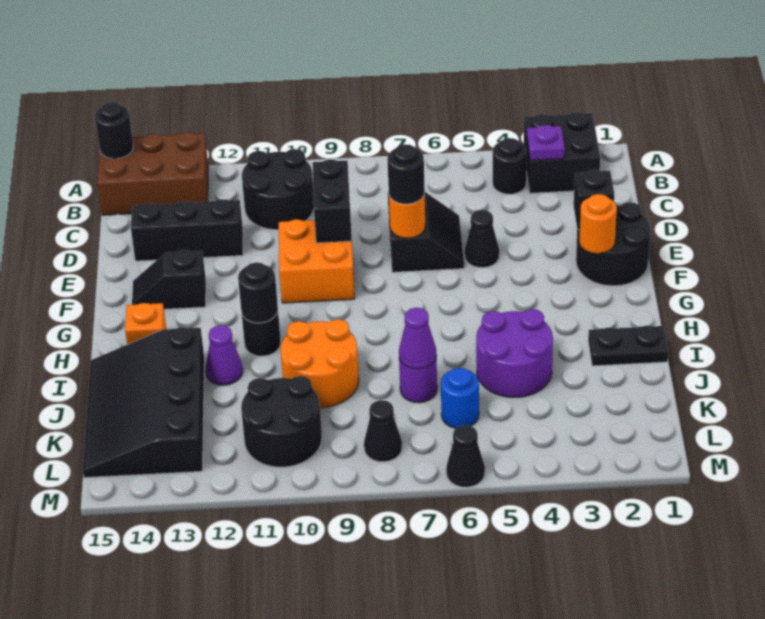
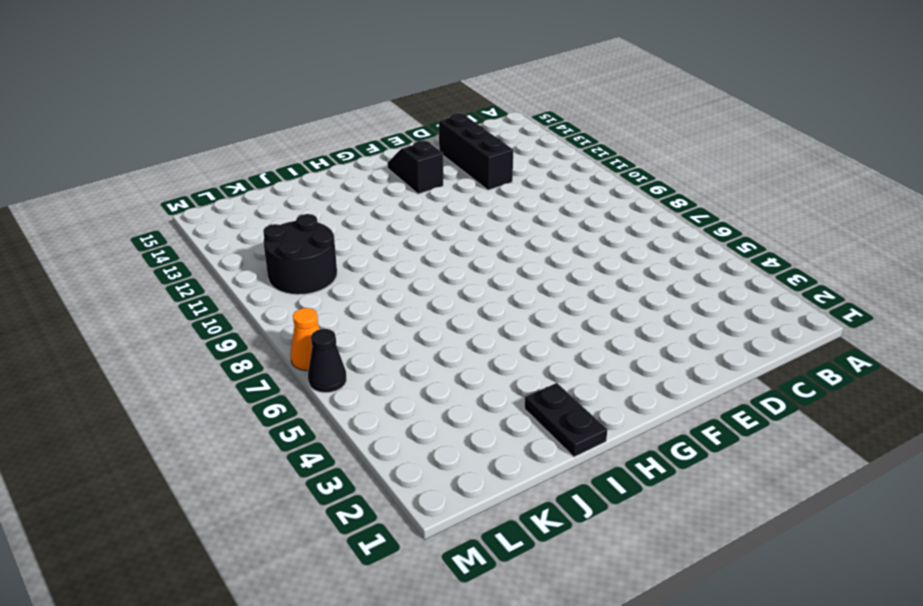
orange cone M7 level 1 -> none
none -> black brick A2:B3 level 1
none -> brown brick A13:B15 level 1
none -> black round brick B4 level 1
none -> black round brick B10:C11 level 1

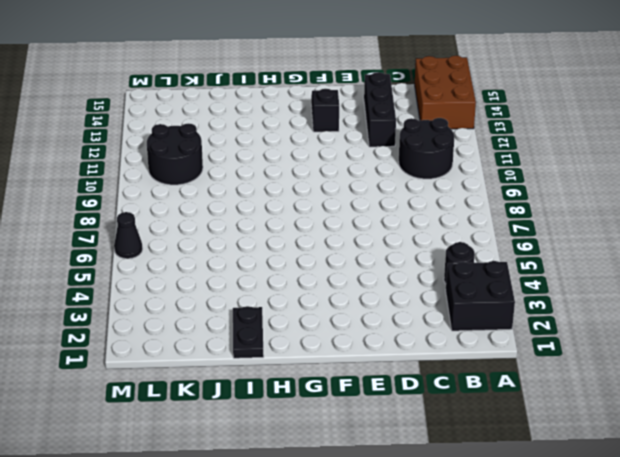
none -> black slope D6:E7 level 1 top 7
none -> black round brick E1:F2 level 1
none -> black cone E5 level 1
none -> orange brick E9:F10 level 1

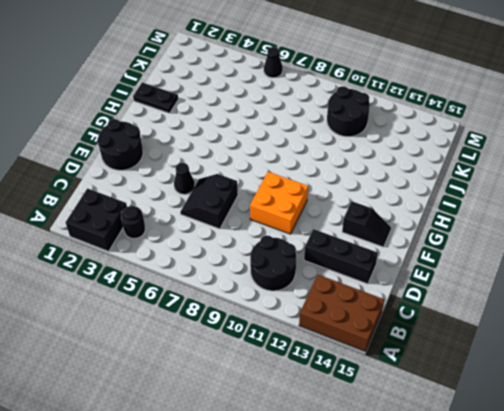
none -> black round brick H11 level 1
none -> orange brick H14 level 1
none -> purple round brick I4:J5 level 1
none -> orange round brick I9:J10 level 1

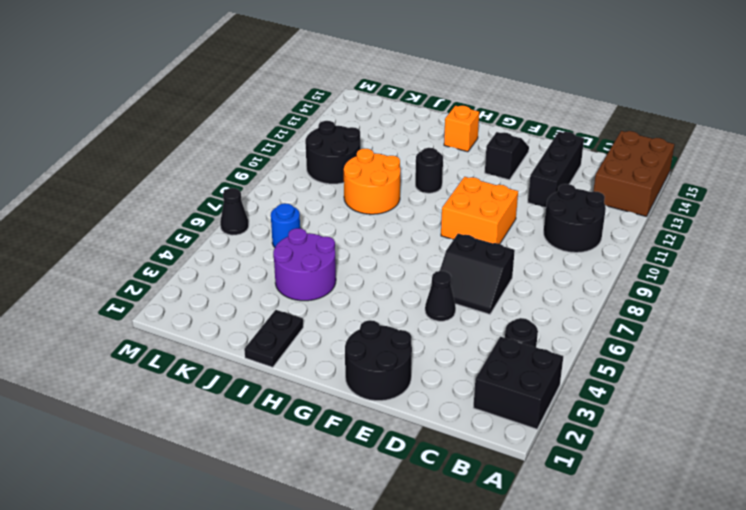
none -> purple cone I12 level 1
none -> black slope I13:L15 level 1 top 13
none -> purple round brick J7 level 1
none -> black cone L8 level 1

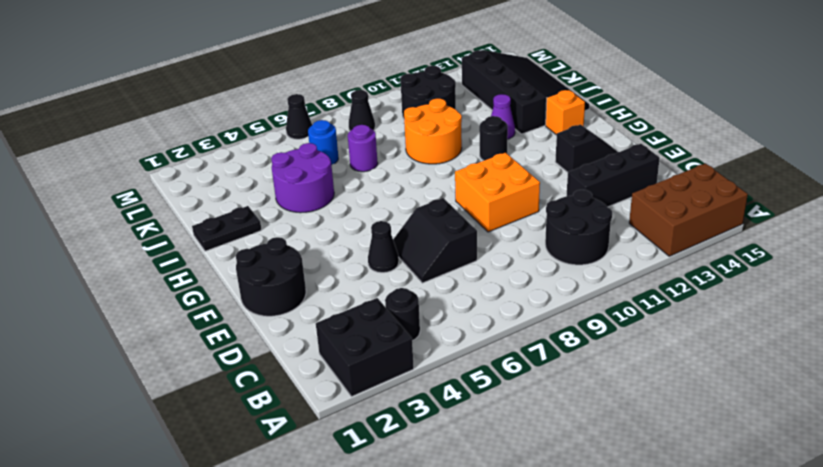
none -> black round brick A15 level 2
none -> purple plate B3 level 2
none -> black brick D9:E9 level 2
none -> black brick E2 level 2

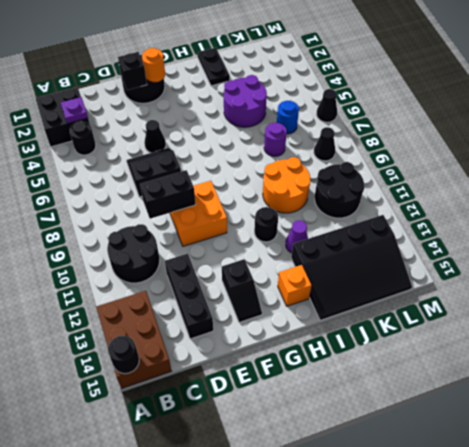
none -> orange round brick E7 level 2
none -> black round brick H11 level 2
none -> purple cone J7 level 2
none -> black round brick E7 level 3

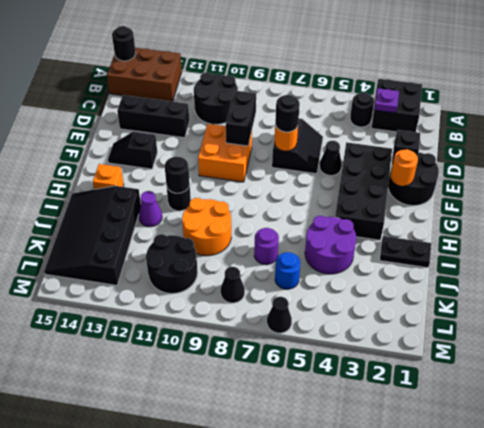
black brick E3:H4 level 1 -> none
none -> purple cone J7 level 2

